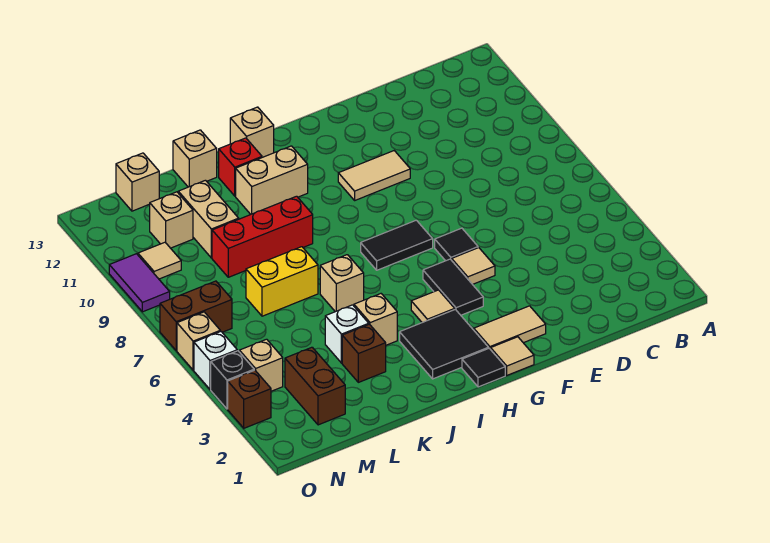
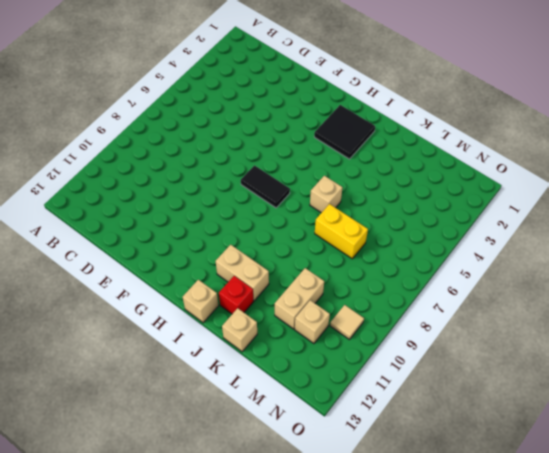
none -> tan tile F2:G2 level 1
none -> tan tile F5 level 1
none -> black tile F6 level 1
none -> tan tile F10:G10 level 1

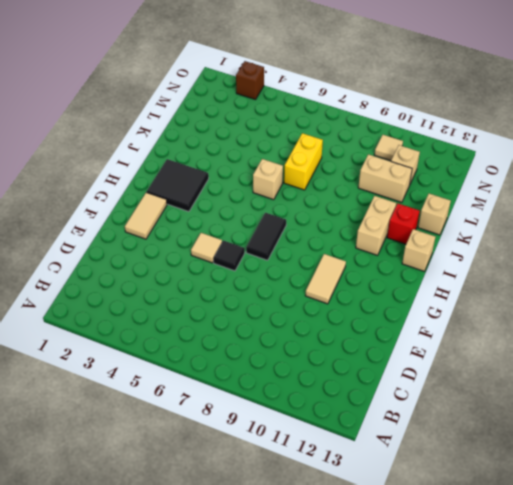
none -> tan tile G1 level 1
none -> black tile G4:G5 level 1
none -> black tile H1 level 1
none -> tan tile H4 level 1

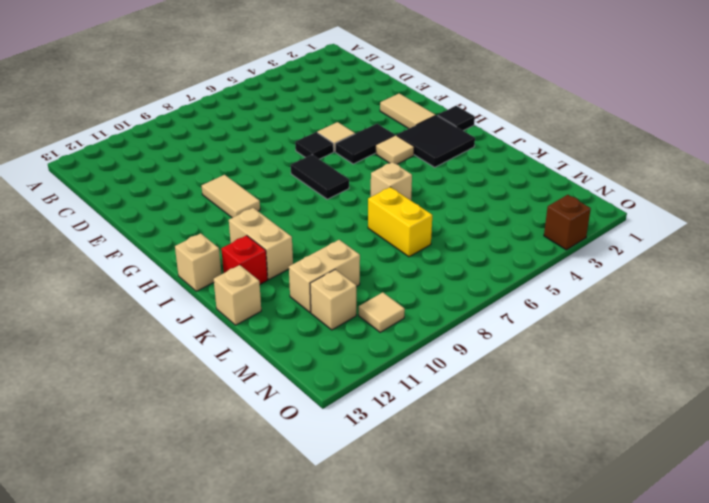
none -> tan tile G1 level 1
none -> tan brick J4 level 1
none -> red brick J9:L9 level 1
none -> brown brick K3 level 1

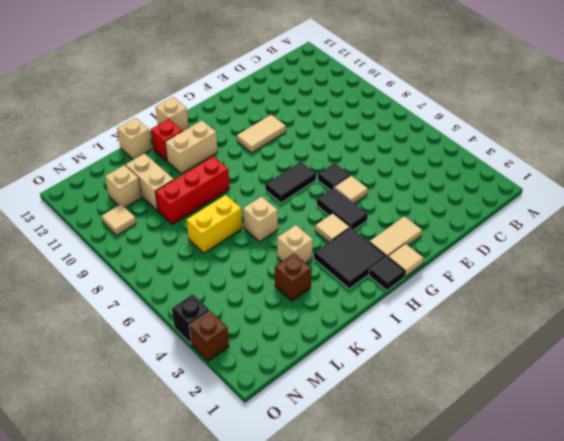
none -> white brick K4 level 1
none -> brown brick M2:M3 level 1
none -> tan brick M13 level 1
none -> tan brick N4 level 1

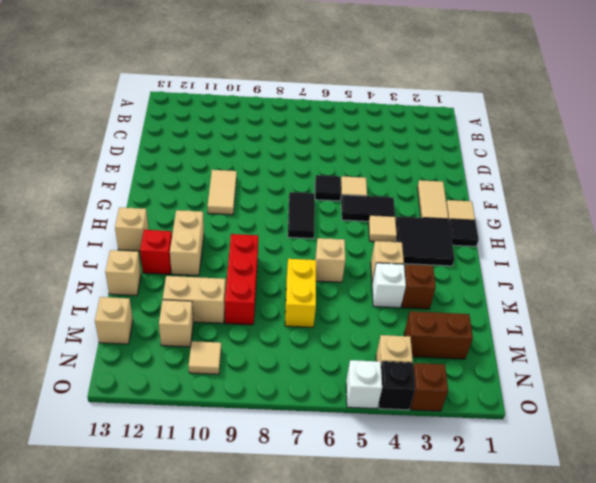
none -> brown brick N7:O7 level 1
none -> tan brick O6 level 1
none -> purple tile O9:O10 level 1

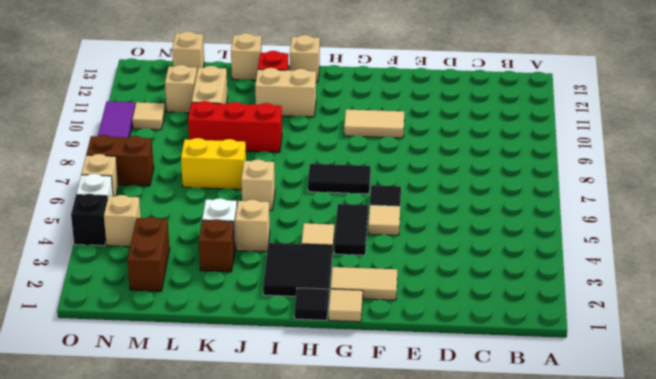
none -> brown brick O3 level 1

